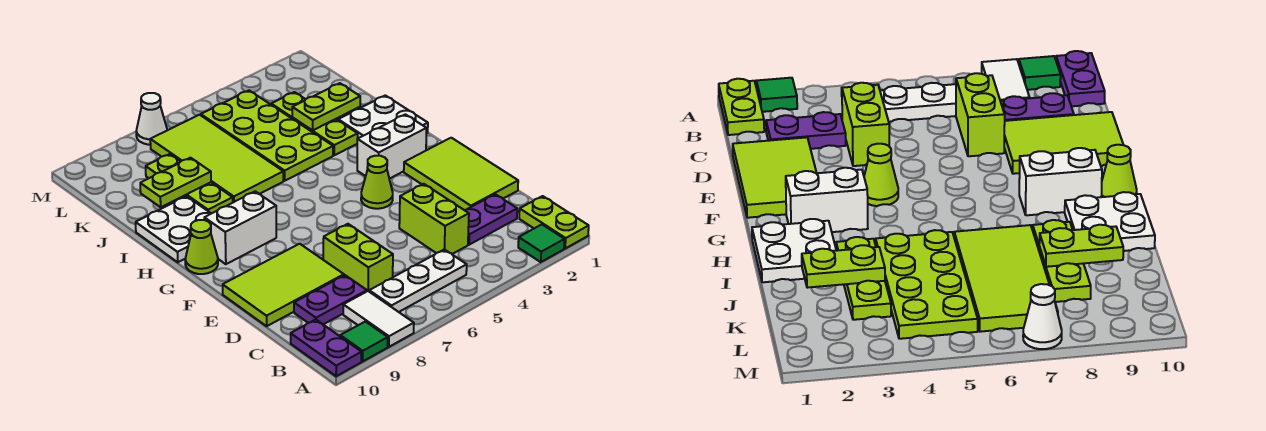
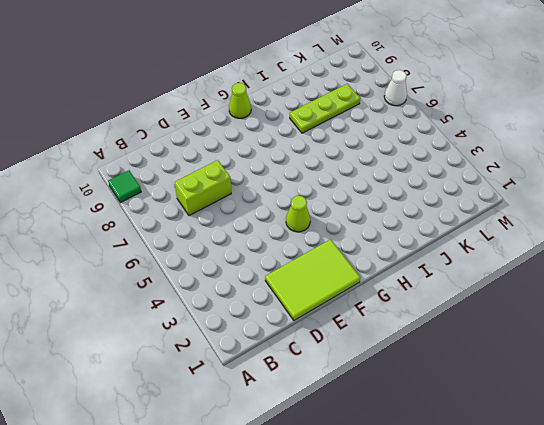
none -> lime plate A1:B1 level 1
none -> green tile A2 level 1
none -> white tile A8:B8 level 1

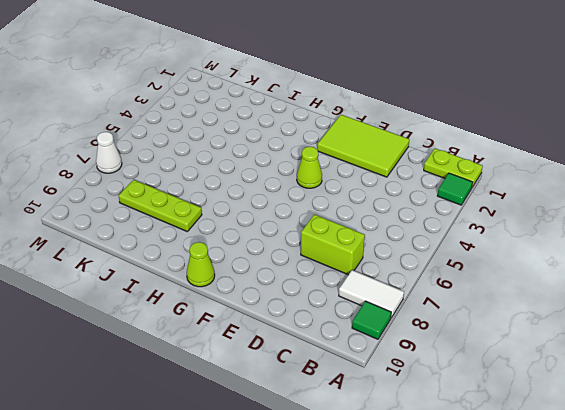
none -> purple plate A10:B10 level 1
none -> white plate B5:B7 level 1
none -> purple plate C2:C3 level 1

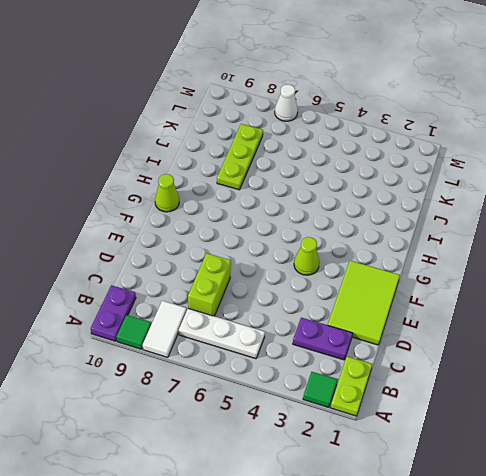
none -> lime brick C4:D4 level 1
none -> purple plate C8:C9 level 1
none -> lime tile D8:E10 level 1

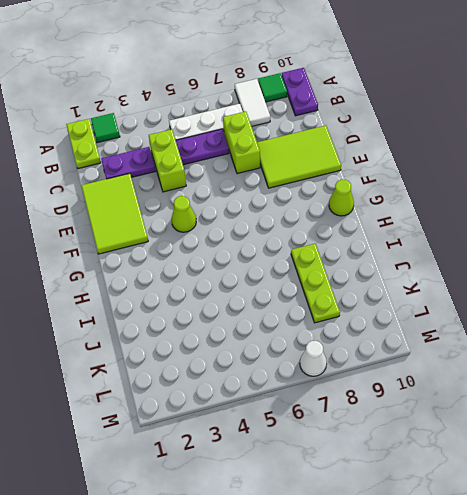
purple plate C5:C6 level 1 -> purple plate C8:C9 level 1
none -> white brick G2:G3 level 1
none -> white brick G8:G9 level 1
none -> white plate H1:I2 level 1

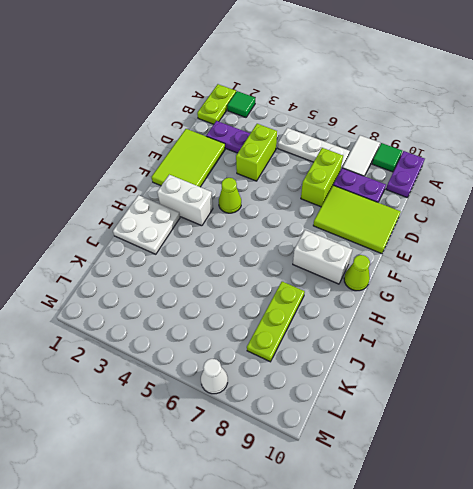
none -> white plate H9:I10 level 1
none -> lime plate I3:K3 level 1
none -> lime plate I4:L5 level 1

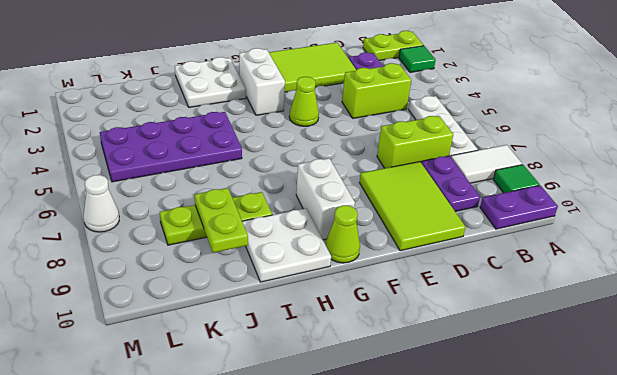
purple plate I4:L5 level 1 -> lime plate I4:L5 level 1
none -> lime plate I3:K3 level 1
none -> lime tile I6:L7 level 1
none -> lime plate J2:J3 level 2

